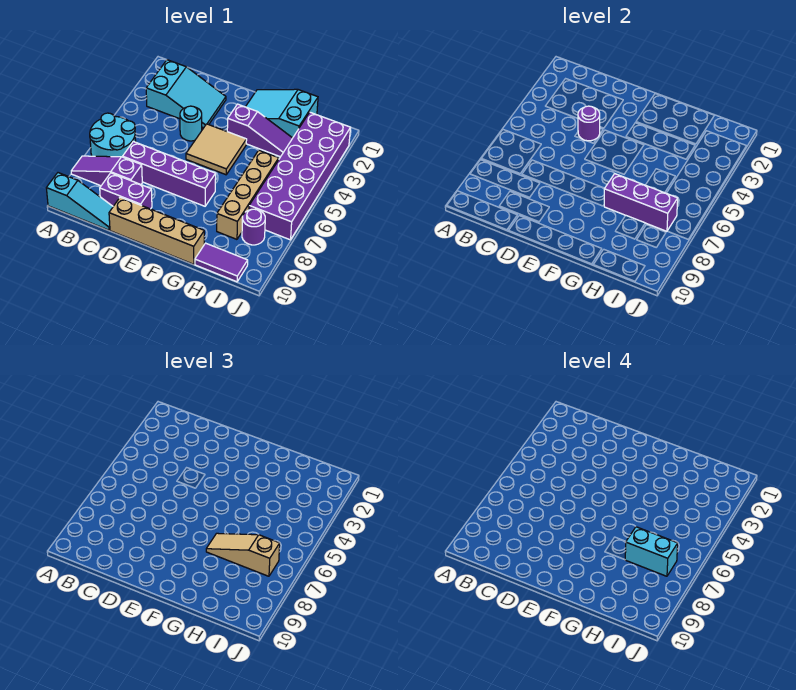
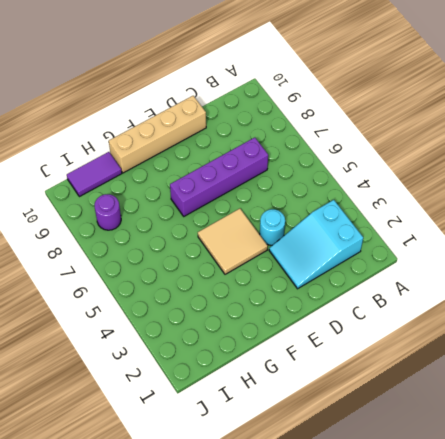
none -> cyan round brick A6:B7 level 1
none -> purple slope A8:C8 level 1 top C
none -> cyan slope A10:C10 level 1 top A

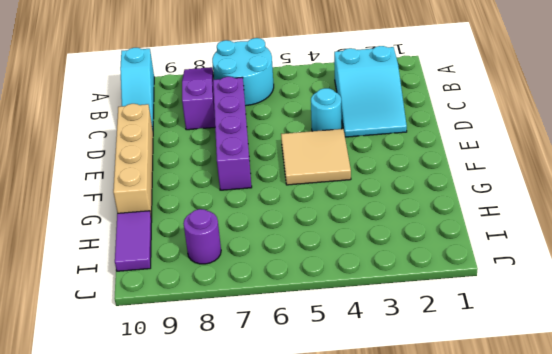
none -> purple brick C9:D9 level 1
none -> cyan slope F1:H2 level 1 top H
none -> purple slope F3:H3 level 1 top F

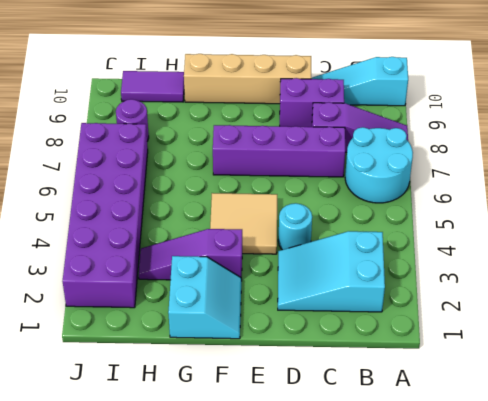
cyan slope F1:G2 level 1 top G -> cyan slope F1:H2 level 1 top H
none -> tan brick H5:H8 level 1
none -> purple round brick D4 level 2
none -> purple brick G7:I7 level 2

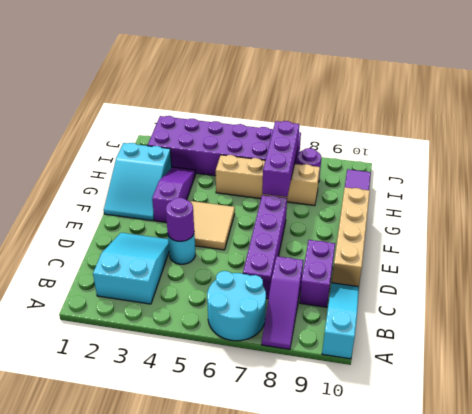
none -> tan slope G7:I7 level 3 top I
none -> cyan brick H7:I7 level 4

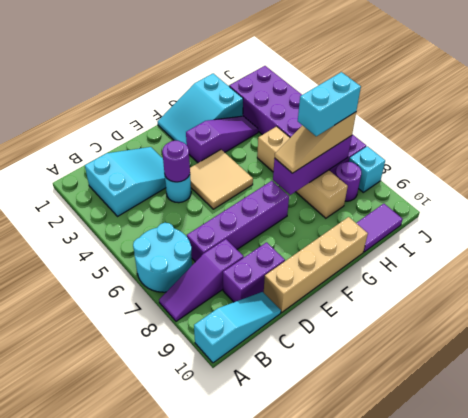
cyan brick J8 level 1 -> none

